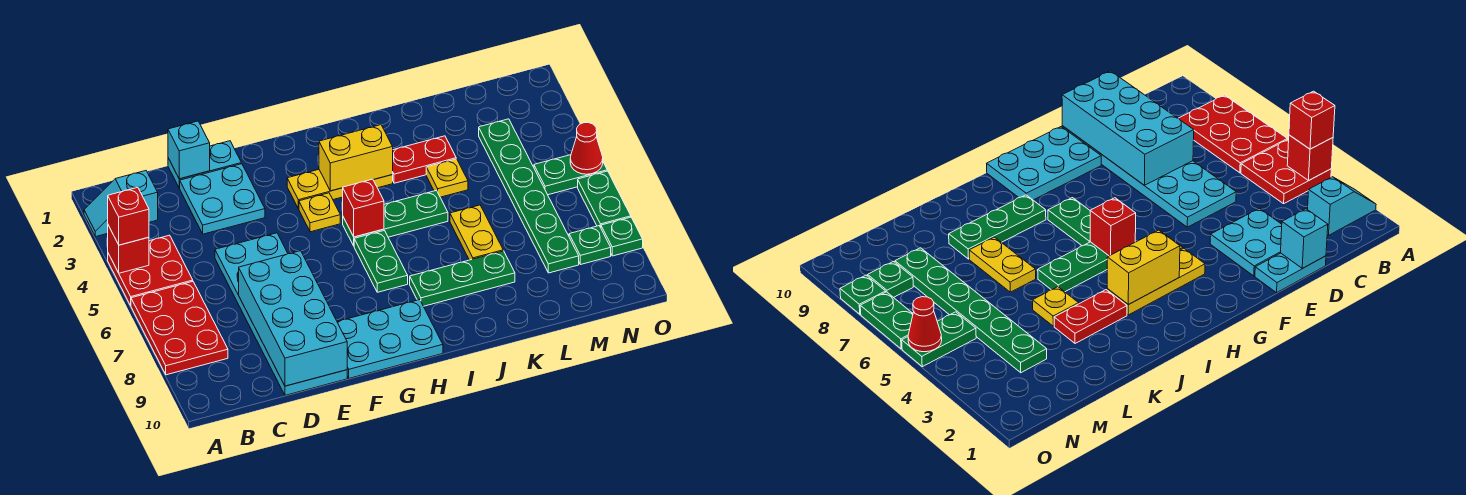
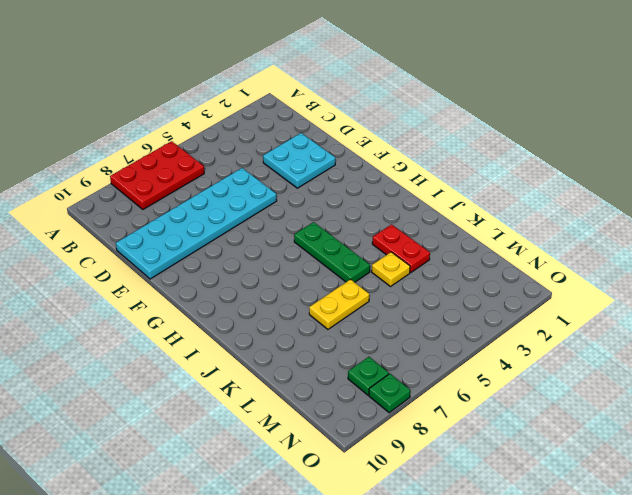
none -> cyan slope A2:B2 level 1 top B
none -> red plate A4:B5 level 1
none -> cyan plate D1:E1 level 1

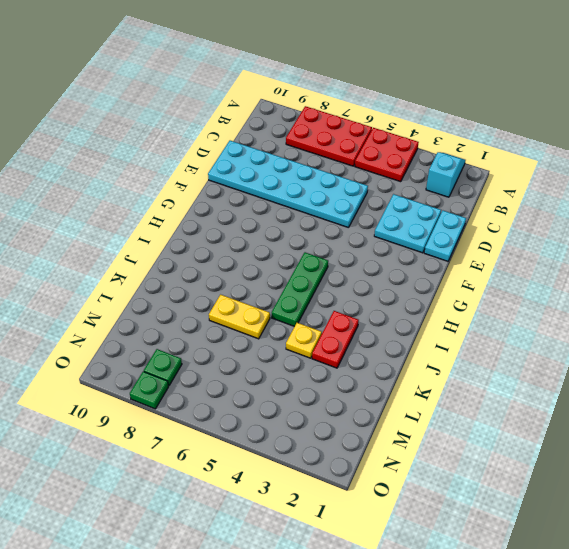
none -> cyan plate F9:H10 level 1
none -> yellow plate G3:I3 level 1
none -> yellow plate G4 level 1

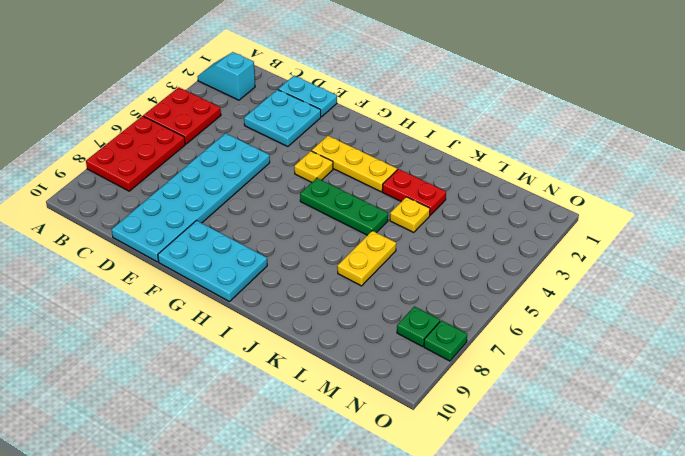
none -> green plate H6:H7 level 1
none -> green plate I8:K8 level 1
none -> green plate M3:M8 level 1

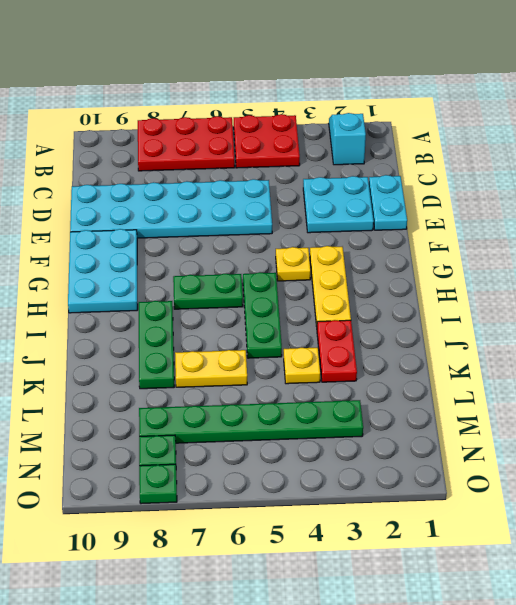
none -> green plate N5:O5 level 1
none -> green plate O6:O7 level 1
none -> red brick A4 level 2

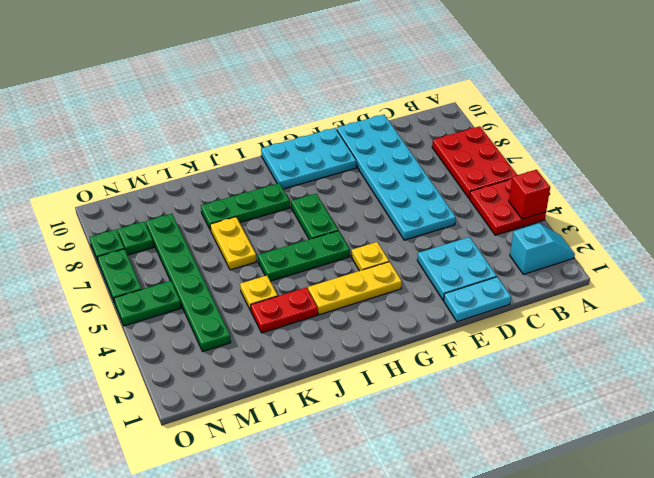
none -> cyan brick D1 level 2
none -> cyan brick D7:E10 level 2
none -> yellow brick H3:I3 level 2

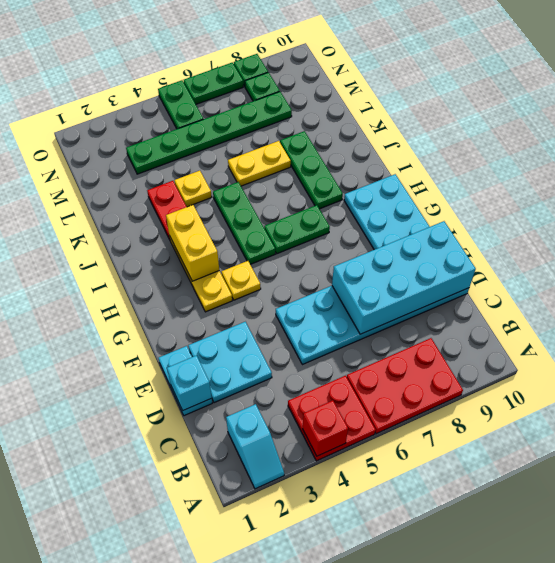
none -> red brick H5 level 2
none -> red cone O5 level 2
none -> red brick A4 level 3

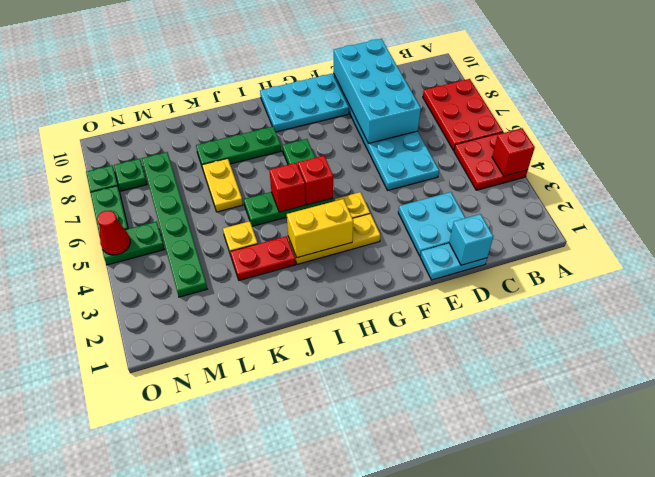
red brick I5 level 2 -> red brick A4 level 3
none -> cyan slope A2:B2 level 1 top B

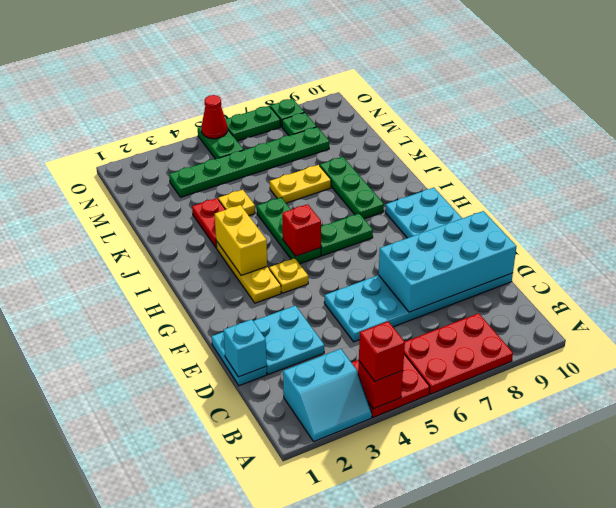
cyan slope A2:B3 level 1 top B -> cyan slope A2:B2 level 1 top B

